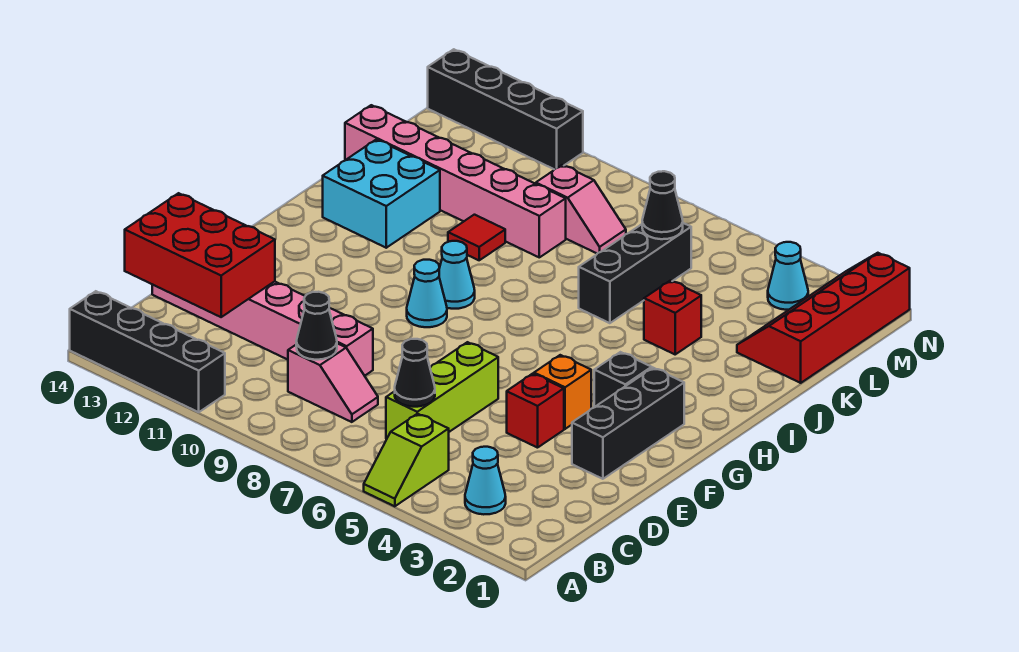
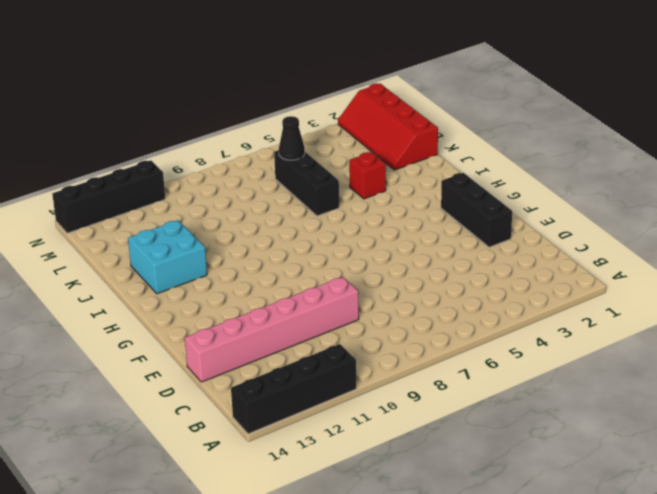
none -> lime slope A5:B5 level 1 top B
none -> cyan cone B3 level 1
none -> lime brick C6:E6 level 1

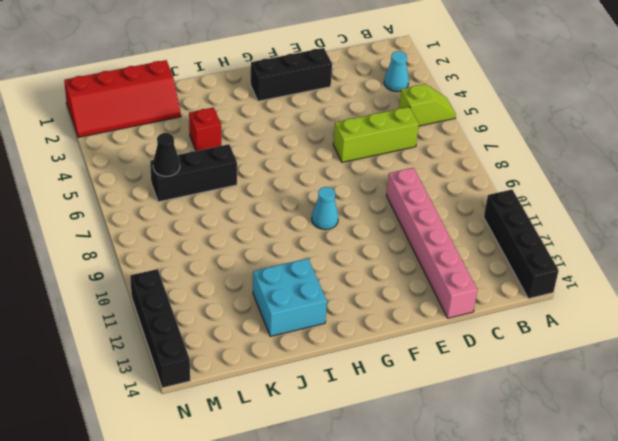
none -> pink slope C8:C9 level 1 top 9
none -> red brick E4 level 1
none -> orange brick F4 level 1

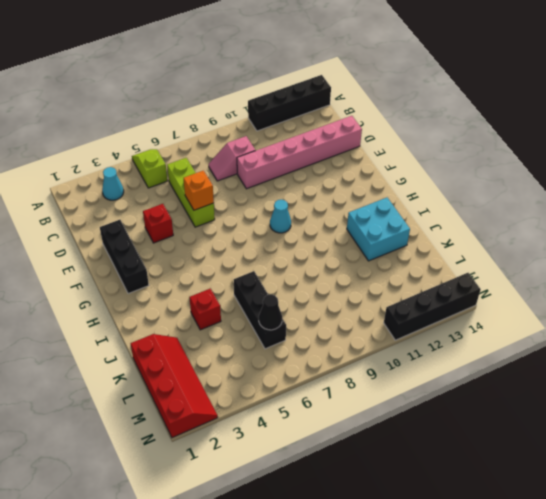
orange brick E6 level 2 -> orange brick F4 level 1
none -> black brick G3 level 1
none -> cyan cone H9 level 1
none -> red tile J10 level 1

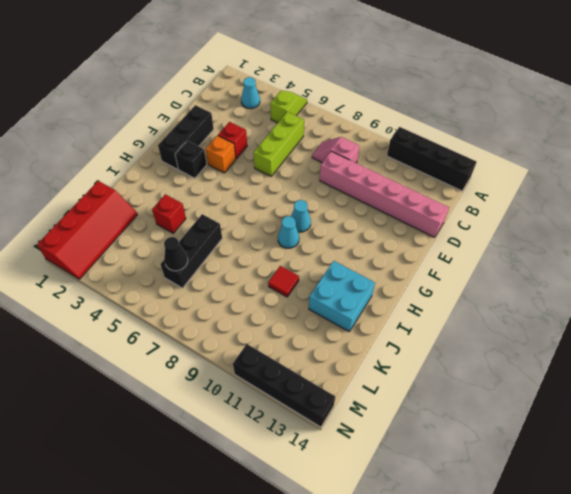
none -> pink brick K9:K14 level 1
none -> pink slope L8:L9 level 1 top 9
none -> cyan cone M3 level 1

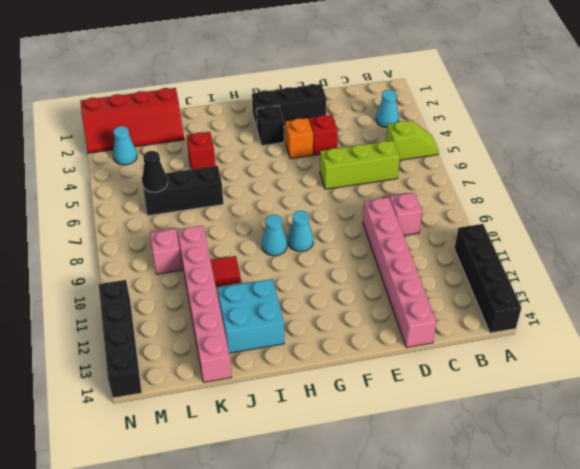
none -> black cone C6 level 2
none -> black cone C9 level 2
none -> red brick C12:D14 level 2

